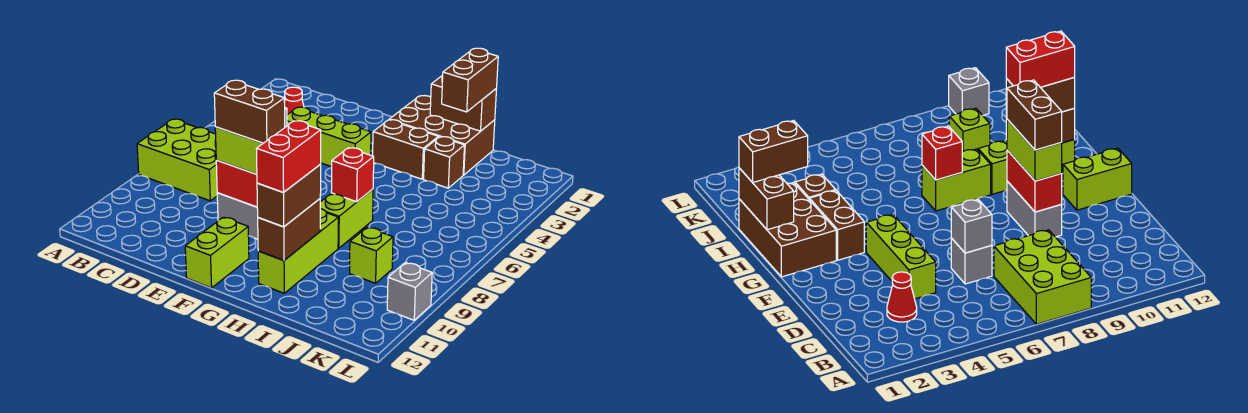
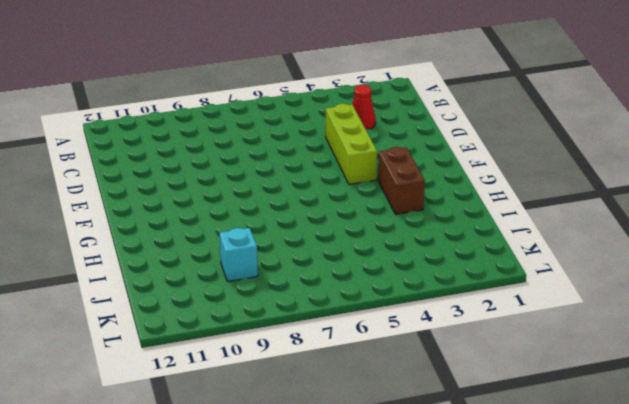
cyan brick J9 level 1 -> lime brick J9 level 1
none -> lime brick A7:C8 level 1
none -> grey brick D6 level 1
none -> grey brick E9:F9 level 1

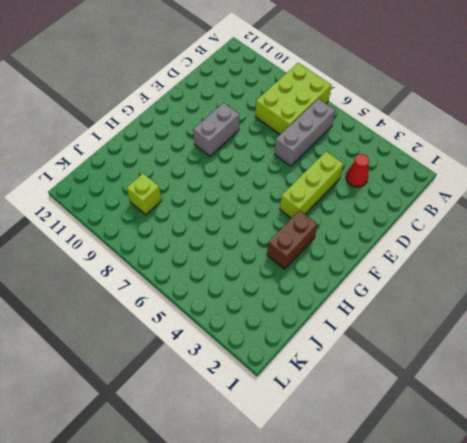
grey brick B6:D6 level 1 -> grey brick D6 level 1
none -> lime brick F11:F12 level 1
none -> brown brick G1:I2 level 1
none -> lime brick H7:H8 level 1

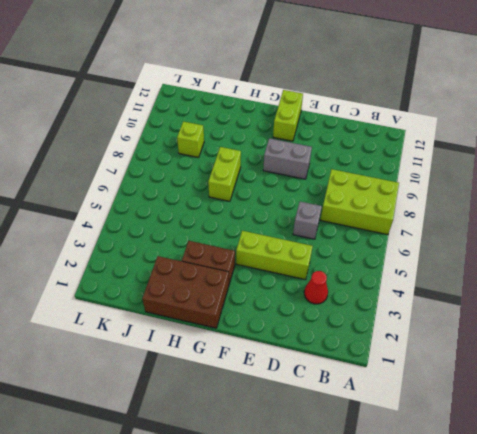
none -> lime brick H9:H11 level 1
none -> brown brick I3 level 1
none -> grey brick L10 level 1

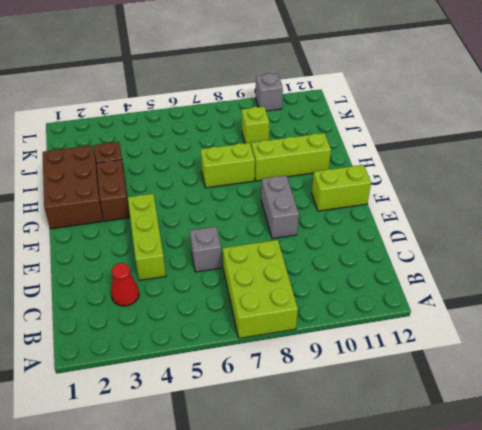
none -> grey brick D6 level 2
none -> red brick E9:F9 level 2
none -> brown brick H1:I1 level 2

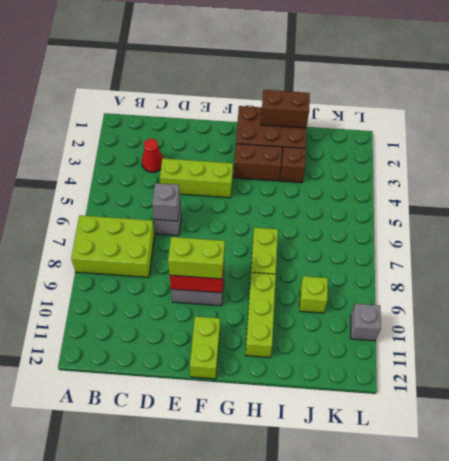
none -> red brick H7 level 2
none -> brown brick H10:H11 level 2
none -> brown brick H10:H11 level 3

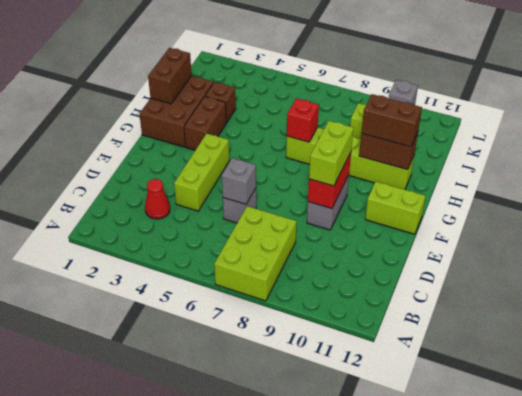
none -> brown brick I1:I2 level 3
none -> brown brick E9:F9 level 4
none -> red brick H10:H11 level 4

